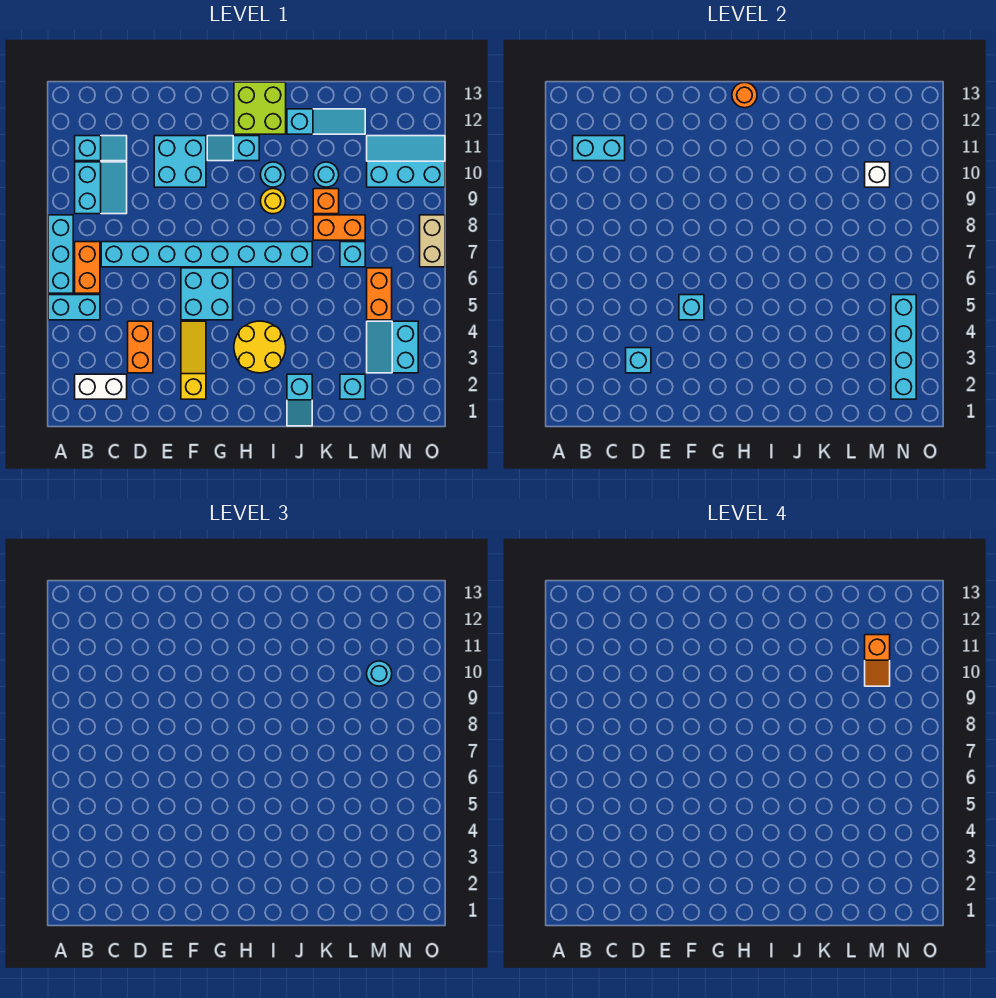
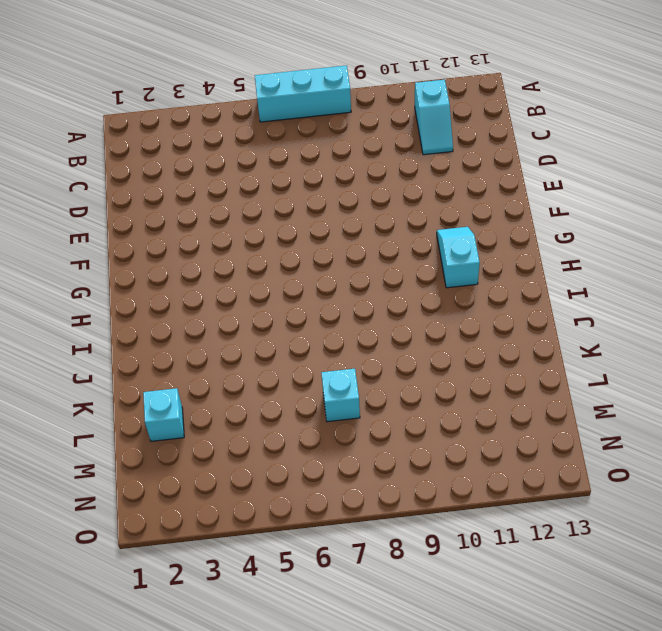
none -> cyan brick A5:B5 level 1
none -> white brick B2:C2 level 1
none -> orange brick B6:B7 level 1
none -> cyan slope B9:C10 level 1 top B

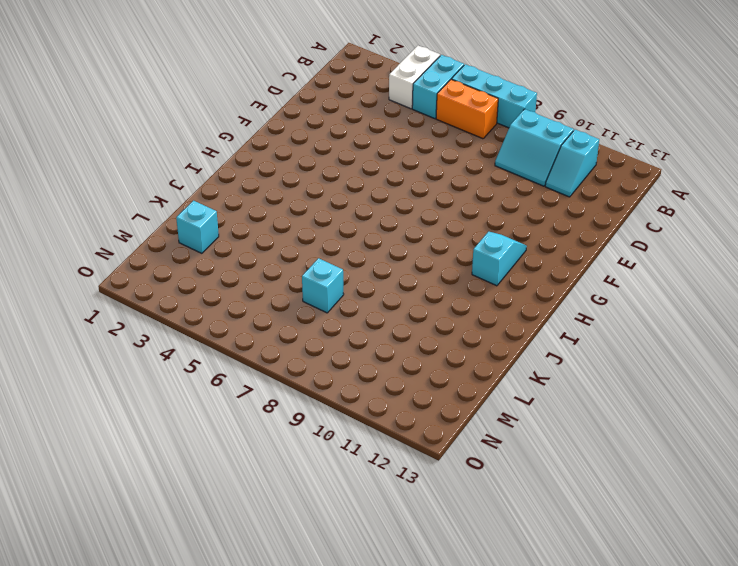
white brick A4:B4 level 1 -> white brick B2:C2 level 1
none -> cyan brick C7:J7 level 1
none -> orange brick D3:D4 level 1
none -> cyan brick E10:F11 level 1
none -> yellow slope F2:F4 level 1 top 2

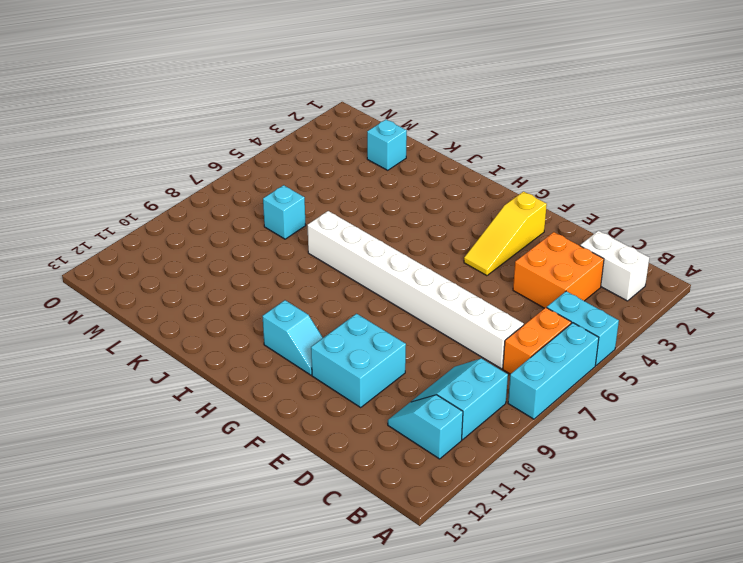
orange brick C3:D4 level 1 -> orange brick D3:D4 level 1
white brick C7:J7 level 1 -> cyan brick C7:J7 level 1
none -> cyan brick F5:G6 level 1
none -> yellow round brick H3:I4 level 1
none -> lime brick H12:I13 level 1
none -> yellow round brick I9 level 1

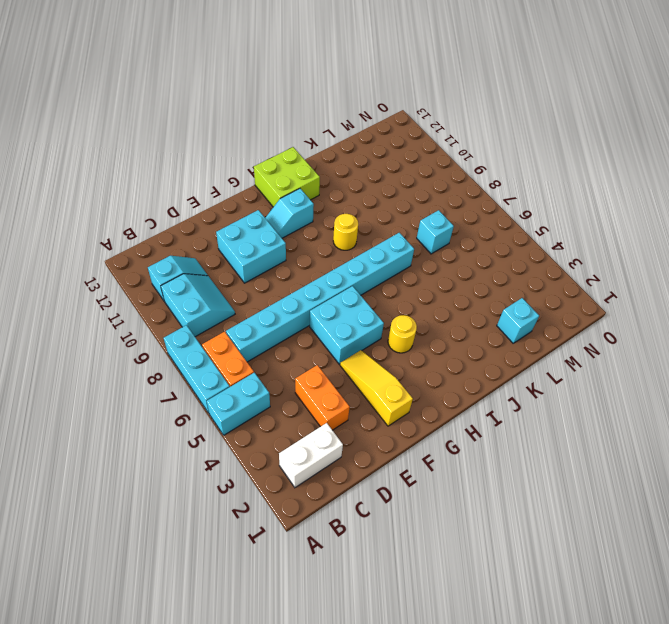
yellow round brick H4 level 1 -> yellow round brick H3:I4 level 1
none -> cyan round brick I10 level 1
none -> cyan slope J1:J2 level 1 top 2
none -> cyan slope J12:L12 level 1 top J
none -> orange brick K8:L8 level 1

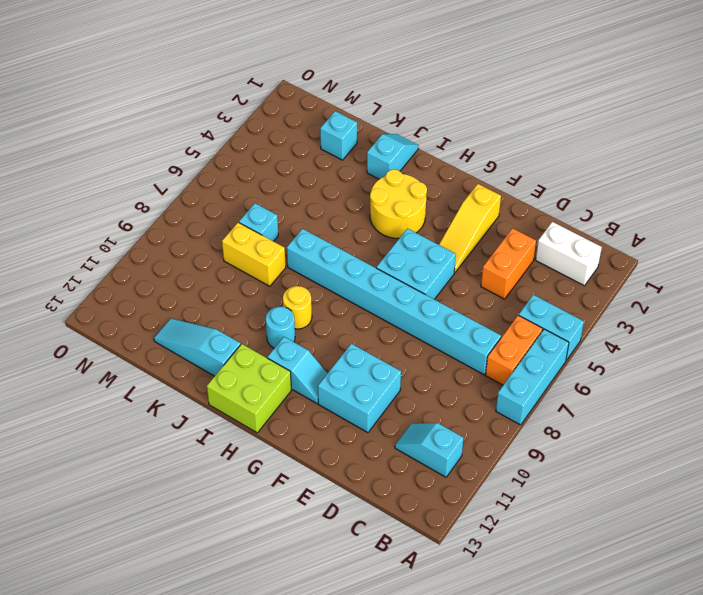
yellow brick K8:L8 level 1 -> orange brick K8:L8 level 1
none -> cyan slope B9:C10 level 1 top B
none -> orange brick K9 level 1
none -> cyan round brick K10 level 1
none -> cyan slope M3:N4 level 1 top N

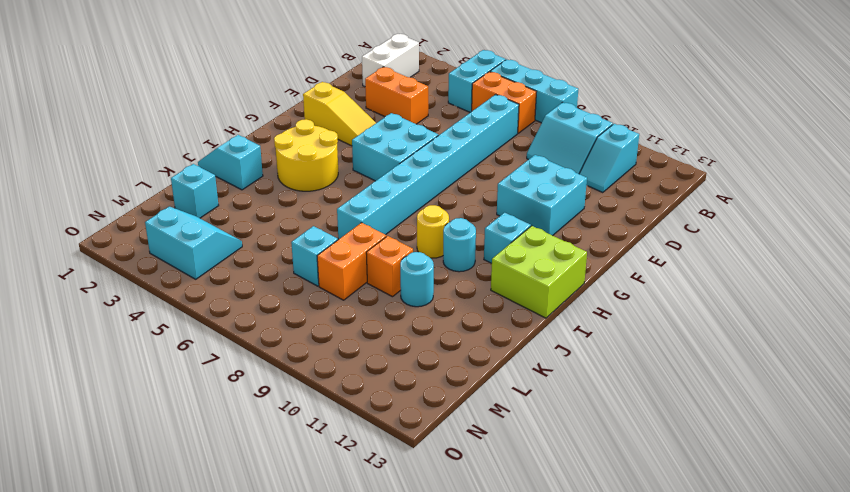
none -> cyan slope J12:L12 level 1 top J
none -> orange brick M5:M6 level 1
none -> cyan slope M10:O11 level 1 top 10
none -> tan brick O7:O8 level 1

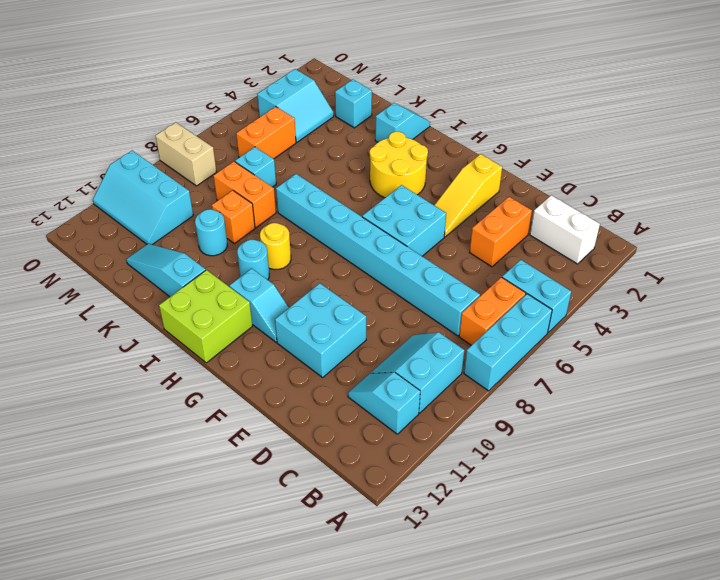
tan brick N8:O8 level 1 -> tan brick O7:O8 level 1
none -> cyan brick B11:C11 level 2
none -> cyan brick D3 level 2
none -> cyan brick F5 level 2
none -> orange round brick H13 level 2

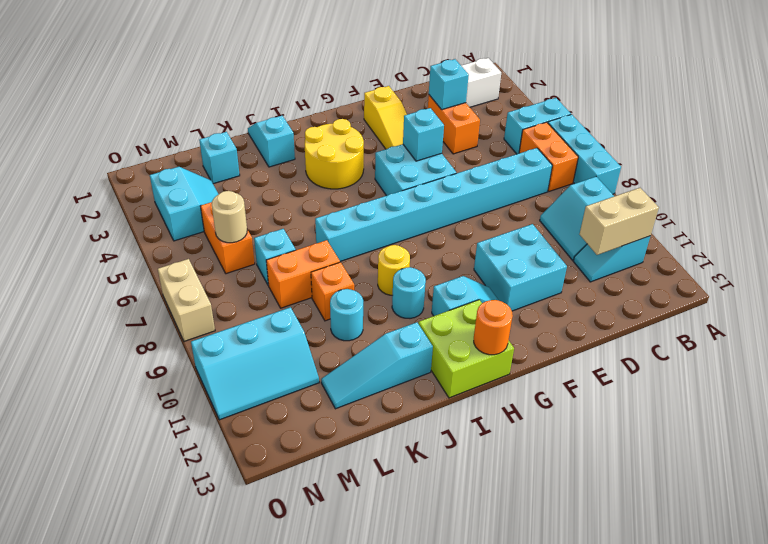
tan brick B11:C11 level 2 -> cyan brick B11:C11 level 2
tan round brick M6 level 2 -> none
none -> white brick M10 level 2
none -> cyan brick N2:N5 level 2
none -> cyan round brick M10 level 3
none -> orange slope M10:M11 level 4 top 11

